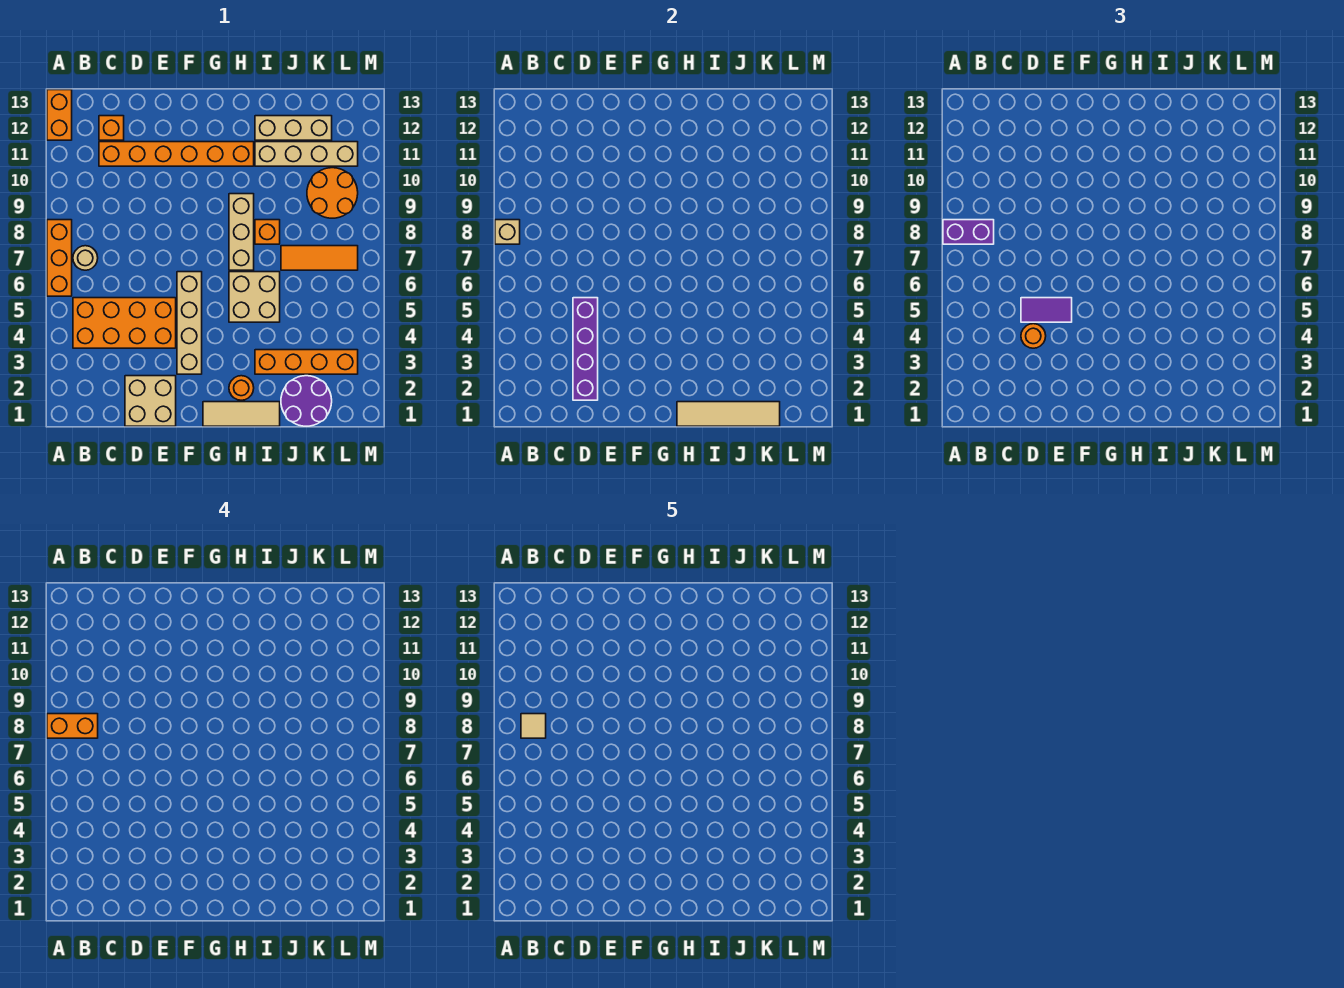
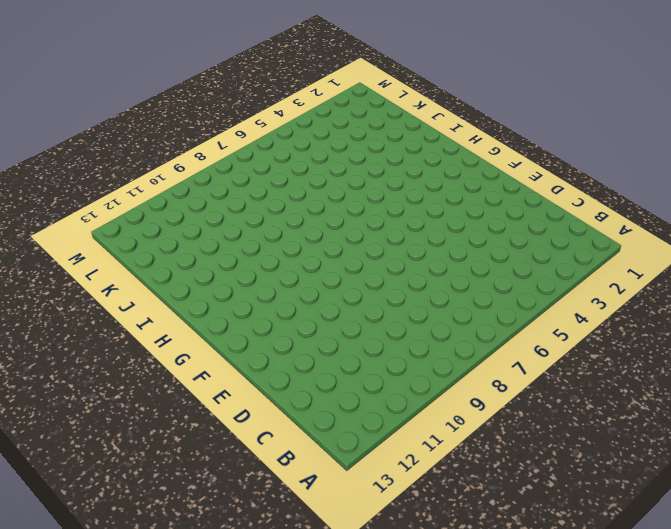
none -> orange brick A6:A8 level 1
none -> orange brick A12:A13 level 1
none -> orange brick B4:E5 level 1

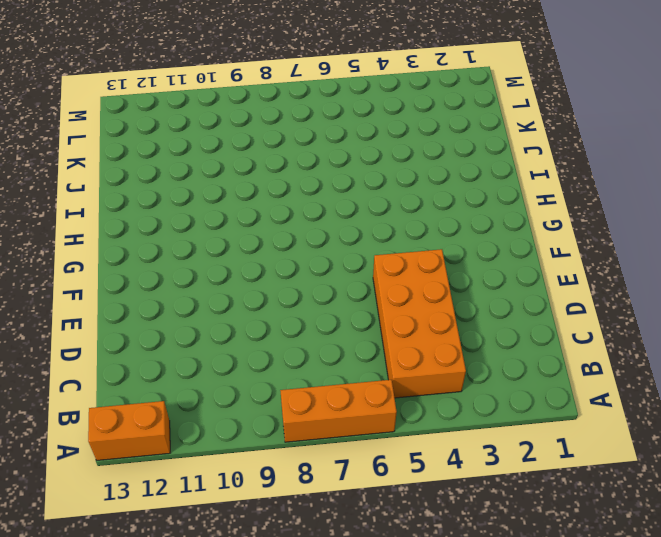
none -> tan round brick B7 level 1
none -> orange brick C11:H11 level 1
none -> orange brick C12 level 1

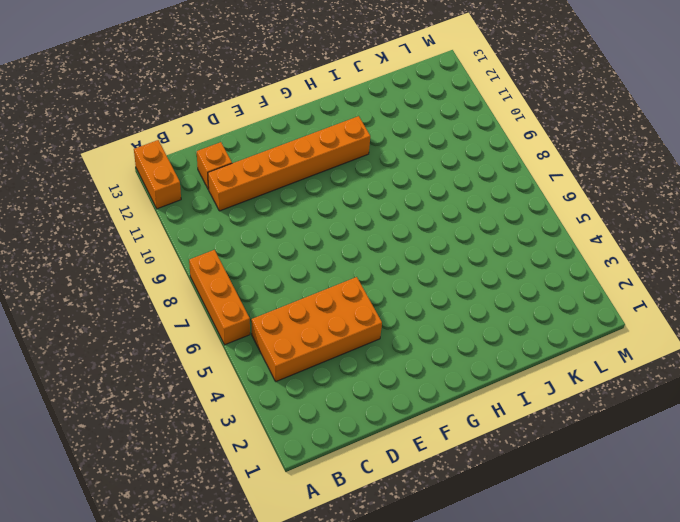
none -> tan round brick B7 level 1
none -> tan brick D1:E2 level 1
none -> tan brick F3:F6 level 1

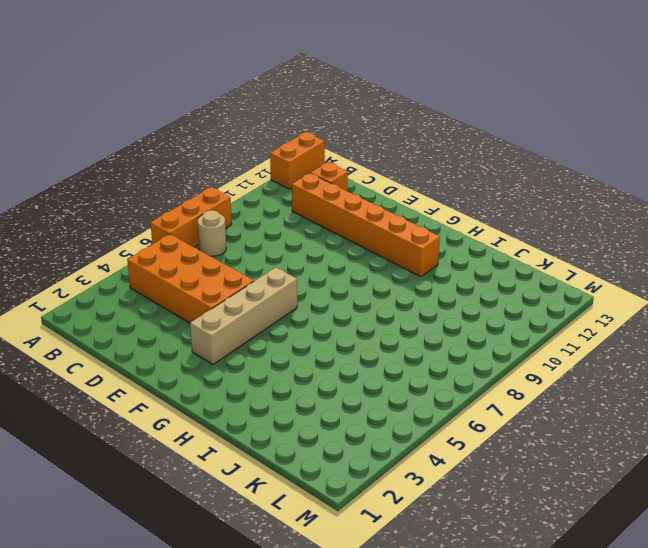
none -> tan brick D1:E2 level 1
none -> tan tile G1:I1 level 1
none -> orange round brick H2 level 1

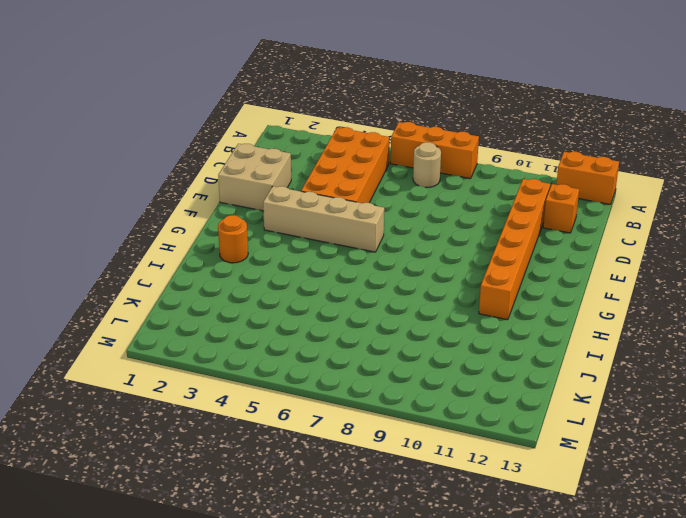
none -> tan tile G1:I1 level 1
none -> tan brick H5:I6 level 1
none -> tan brick H7:H9 level 1

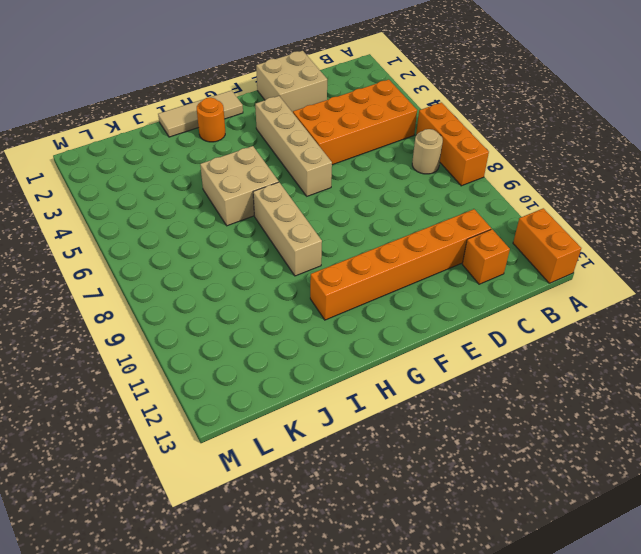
none -> orange brick I3:L3 level 1
none -> orange brick I8 level 1
none -> tan brick I11:L11 level 1

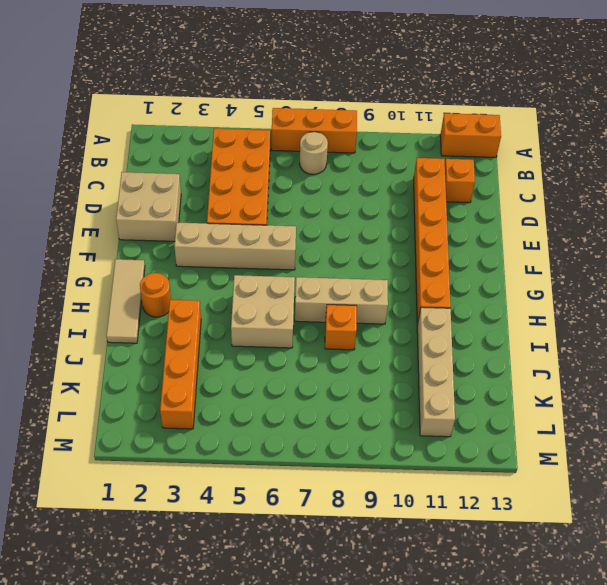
none -> tan brick I12:K12 level 1
none -> purple round brick J1:K2 level 1
none -> orange tile J7:L7 level 1

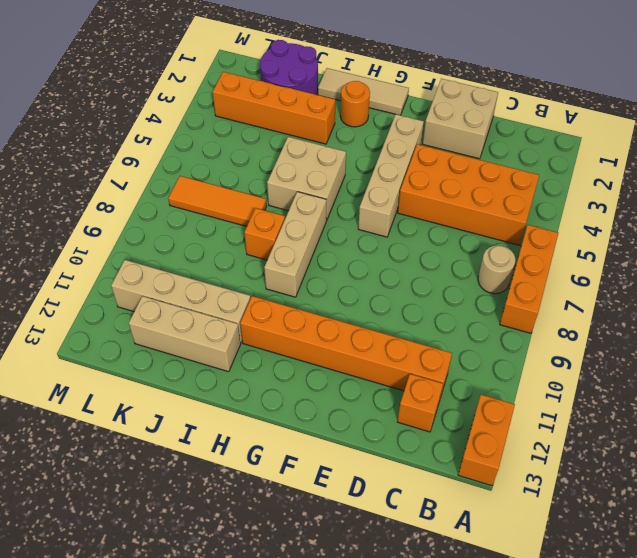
none -> orange round brick K9:L10 level 1
none -> tan brick A8 level 2
none -> purple brick D2:D5 level 2

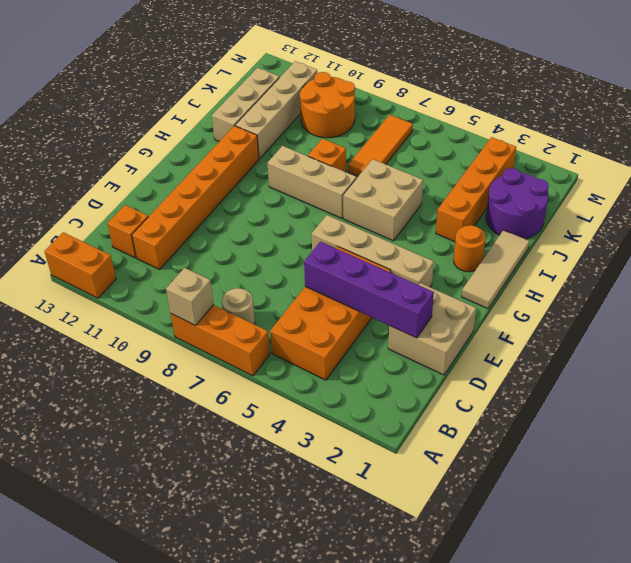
none -> tan tile H1:K1 level 2
none -> purple brick A8:B8 level 3
none -> orange round brick D4 level 3

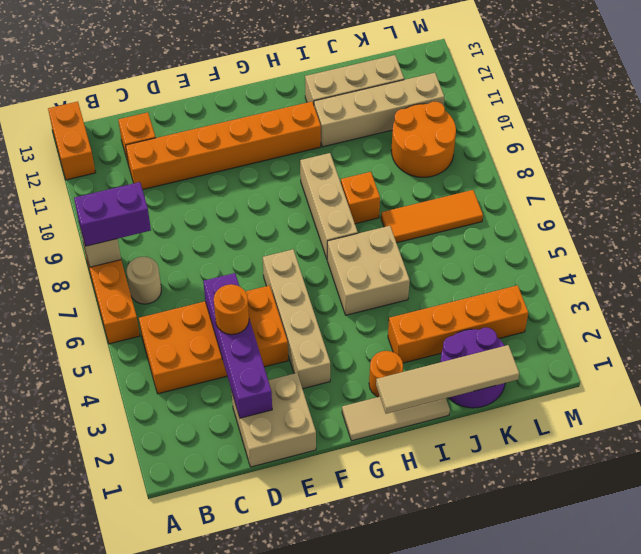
none -> purple tile D5:E5 level 3
none -> orange brick A8:B8 level 4
none -> tan tile B8 level 5

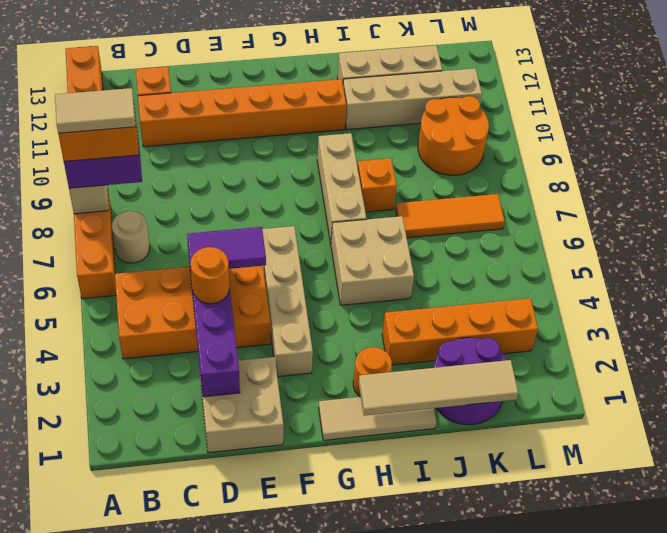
tan tile A8:B8 level 5 -> tan tile B8 level 5

